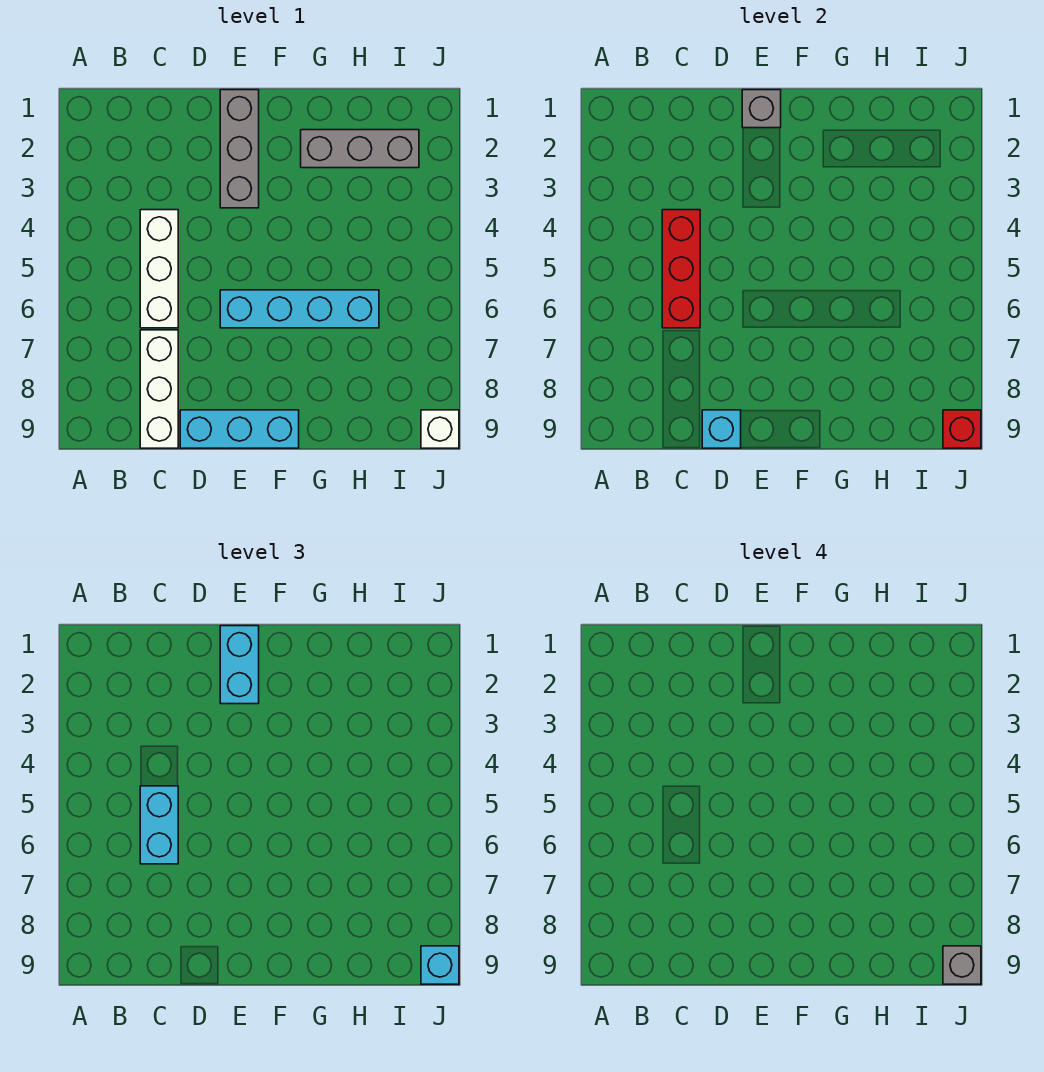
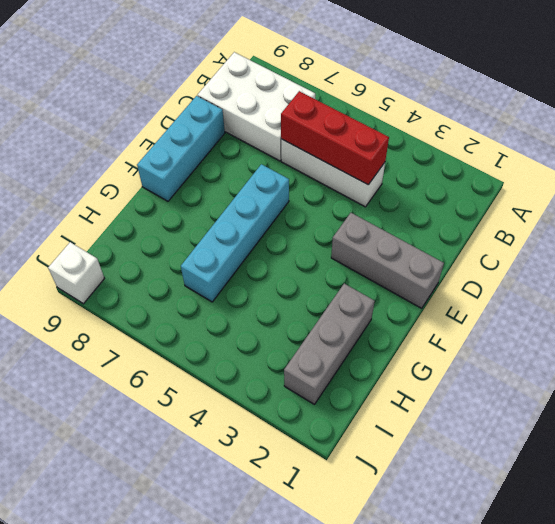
white brick B7:C9 level 1 -> white brick C7:C9 level 1
none -> cyan brick D9 level 2
none -> grey brick E1 level 2
none -> red brick J9 level 2

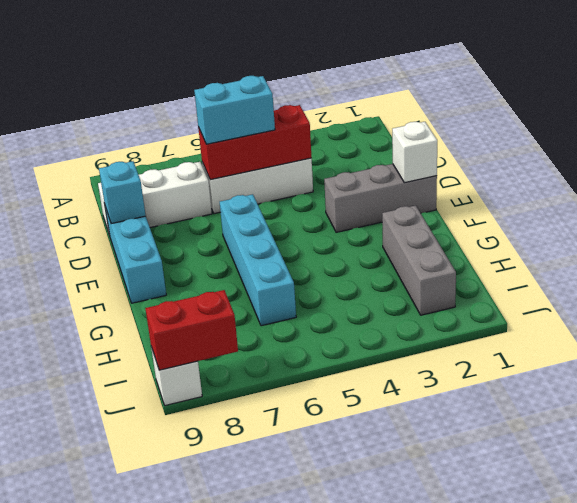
white brick E1 level 2 -> grey brick E1 level 2
red brick J8:J9 level 2 -> red brick J9 level 2
none -> cyan brick E1:E2 level 3
none -> cyan brick J9 level 3
none -> grey brick J9 level 4

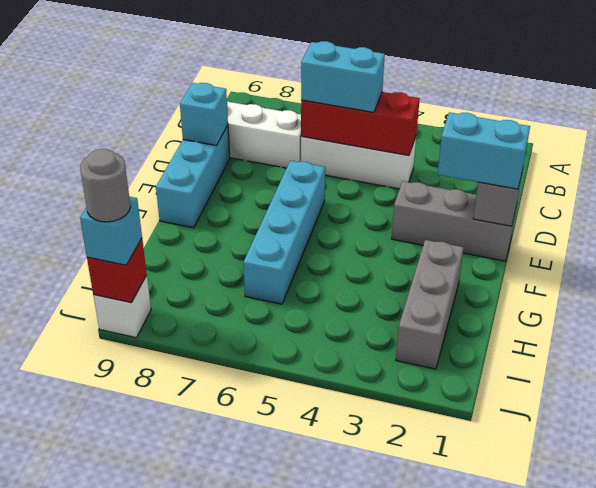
grey round brick J9 level 4 -> grey brick J9 level 4

